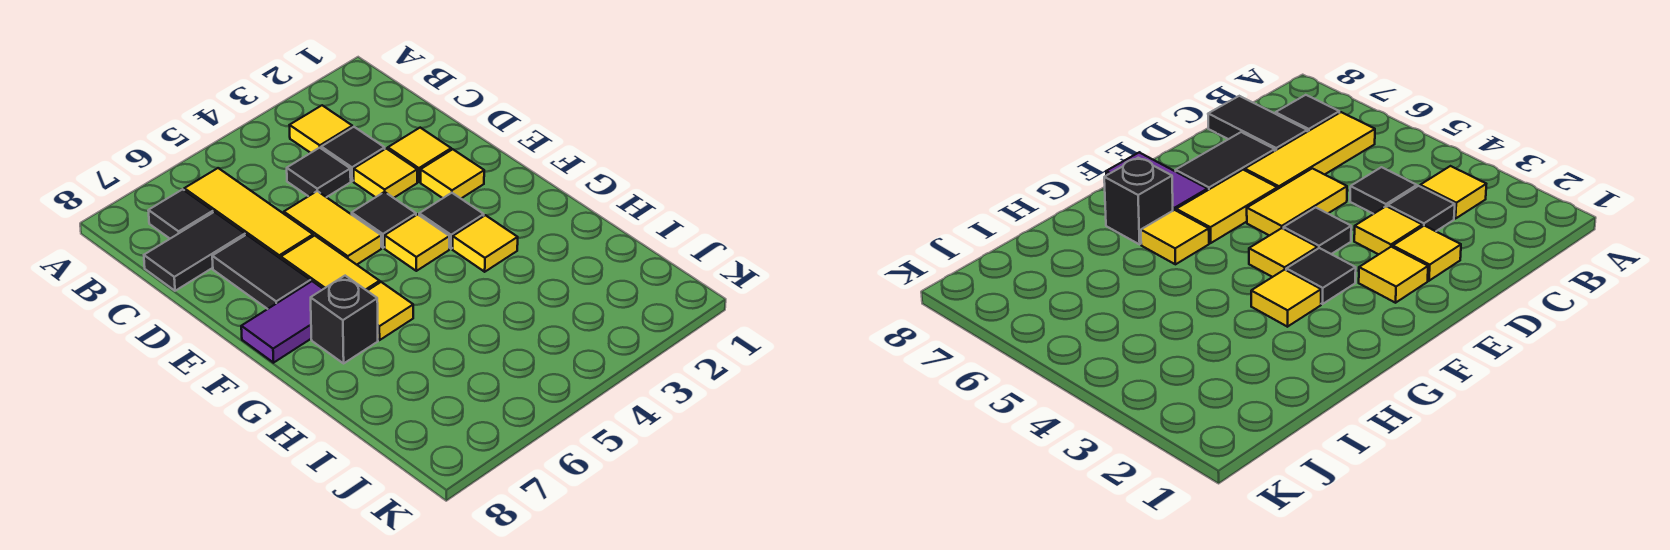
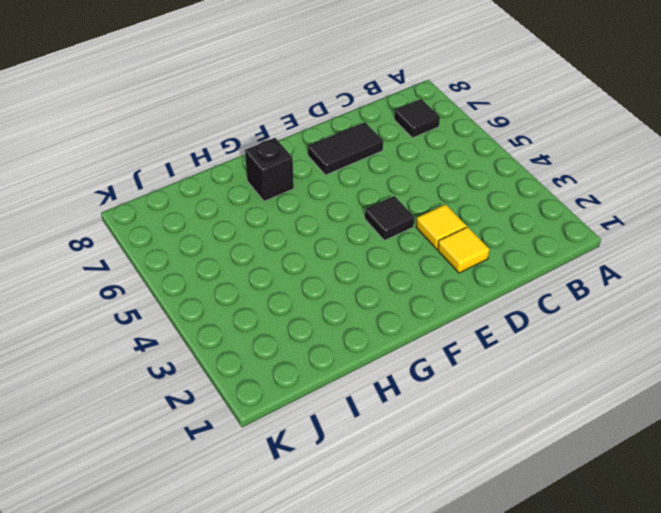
none -> yellow tile B3 level 1
none -> yellow tile B6:D6 level 1
none -> black tile C3 level 1

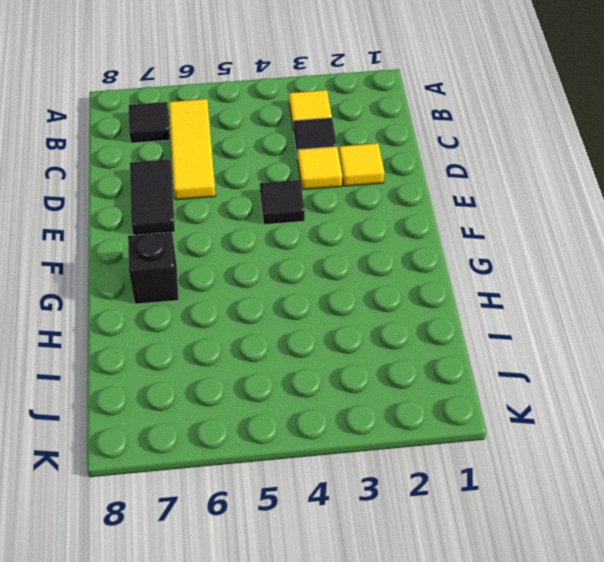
none -> black tile C4 level 1
none -> black tile C7:C8 level 1
none -> yellow tile D5:E5 level 1

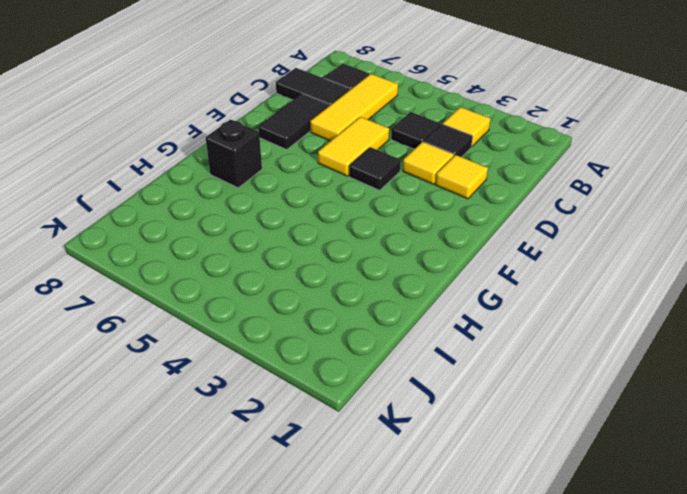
none -> yellow tile E2 level 1
none -> yellow tile E6:F6 level 1
none -> black tile F3 level 1

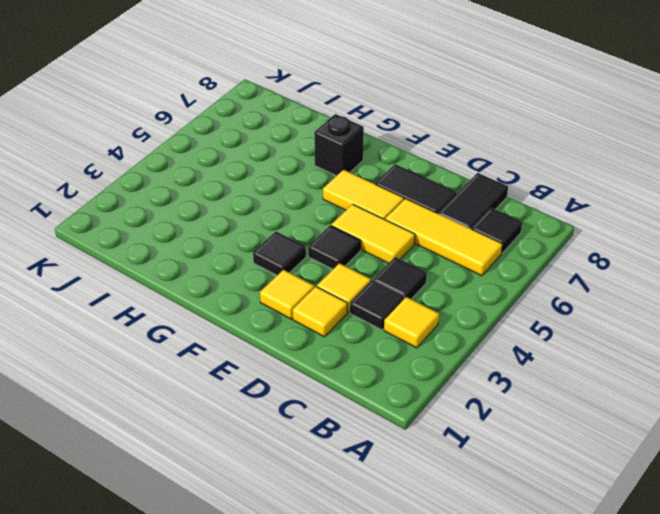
none -> yellow tile F4 level 1
none -> purple tile F7:F8 level 1
none -> yellow tile G3 level 1

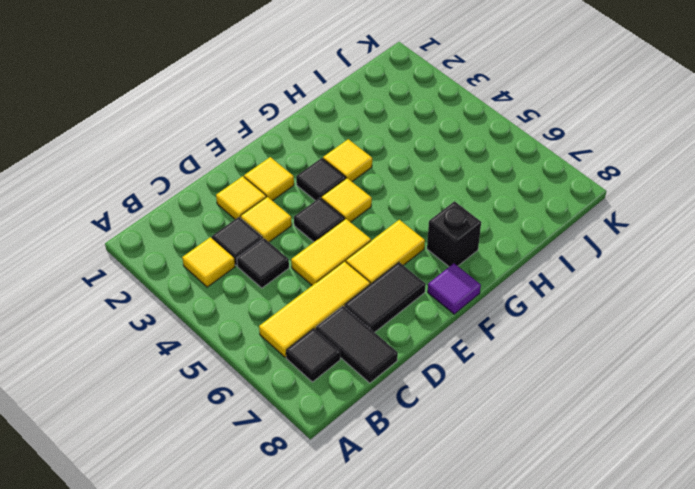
purple tile F8 level 1 -> purple tile F7:F8 level 1
none -> yellow tile G6 level 1

